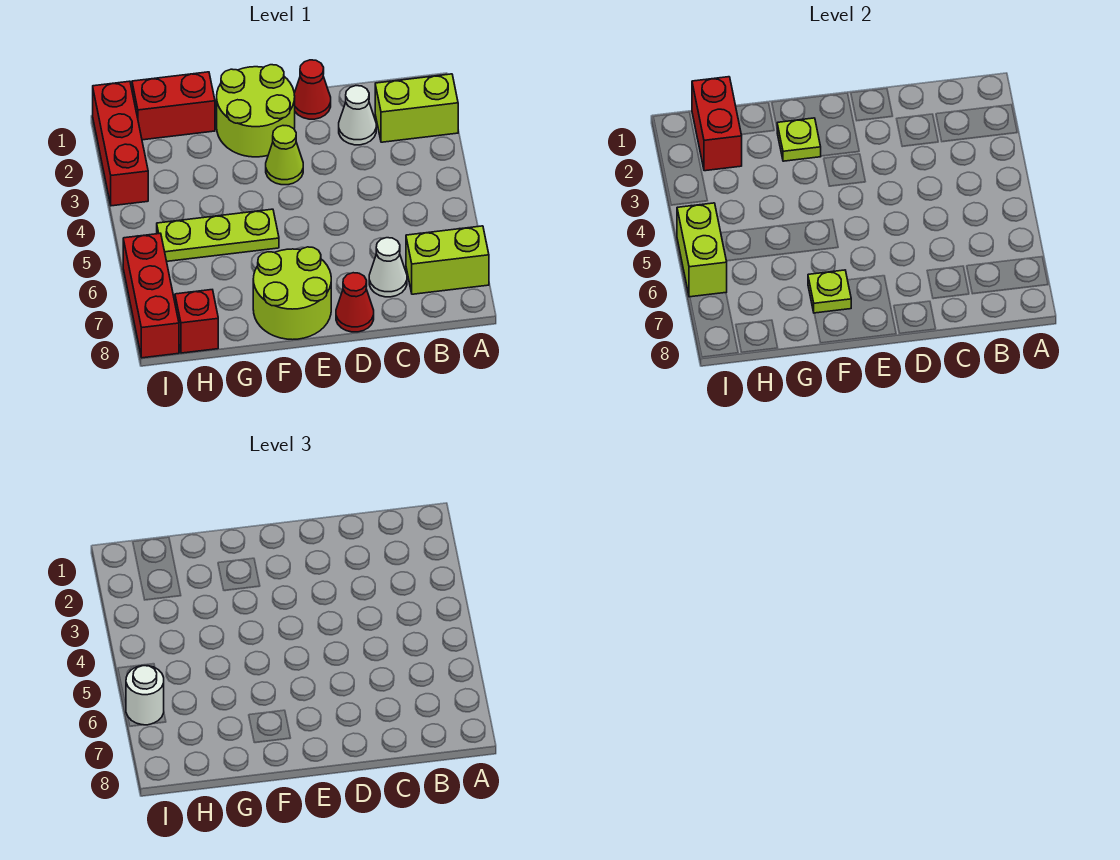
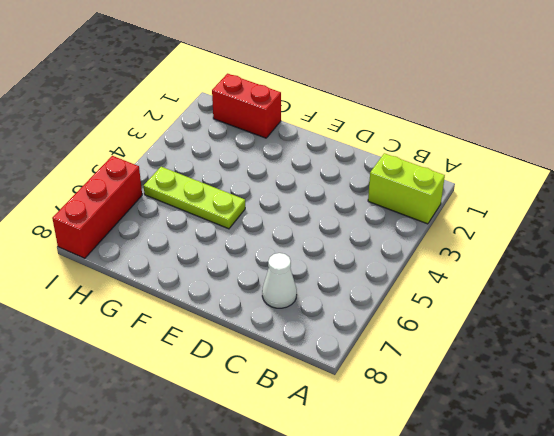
none -> lime brick A7:B7 level 1
none -> white cone C2 level 1
none -> red cone D1 level 1

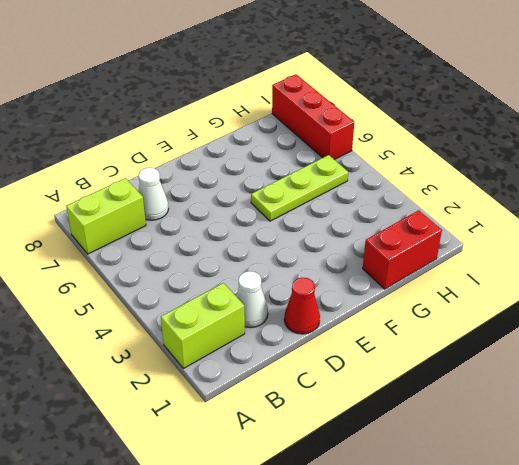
none -> red cone D8 level 1
none -> lime round brick E1:F2 level 1
none -> lime cone E3 level 1

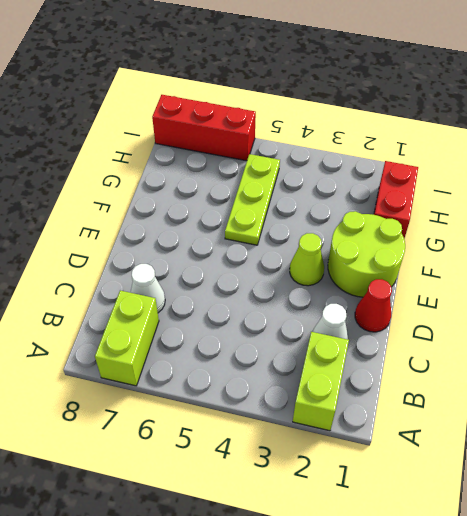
none -> red cone D8 level 1
none -> lime round brick E7:F8 level 1
none -> red brick H8 level 1

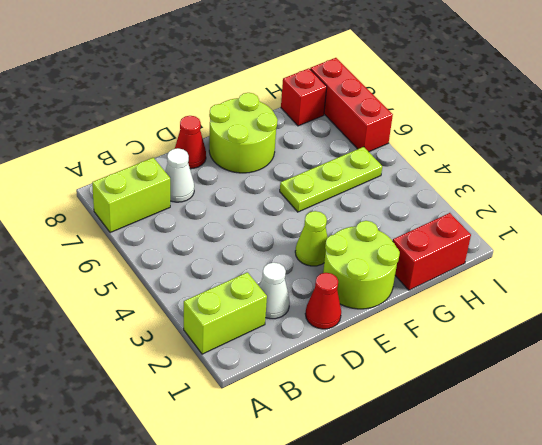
none -> red brick I1:I3 level 1
none -> lime plate F2 level 2
none -> lime plate F7 level 2

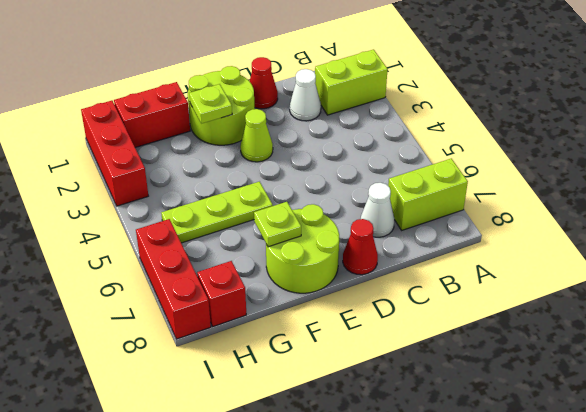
none -> red brick H1:H2 level 2
none -> lime brick I5:I6 level 2
none -> white round brick I6 level 3

